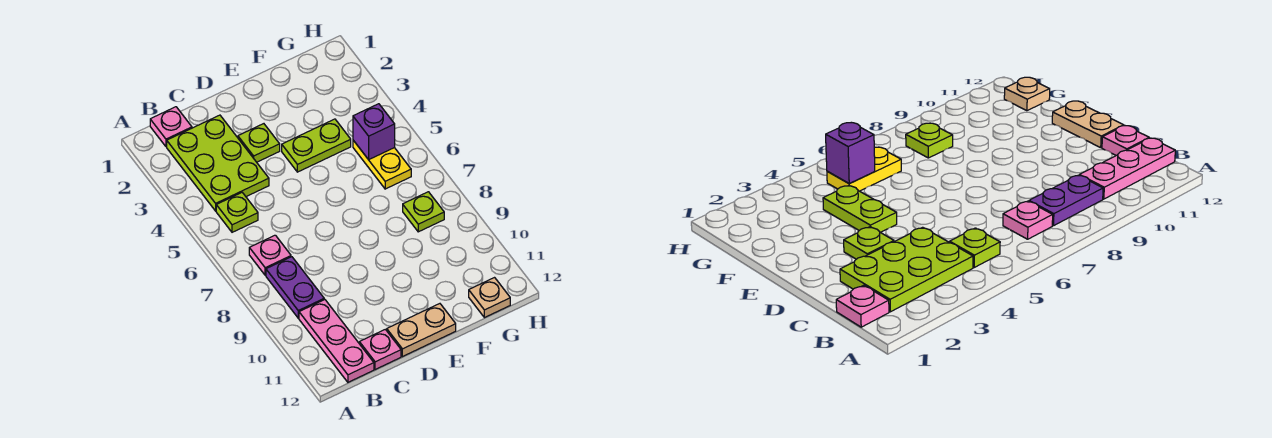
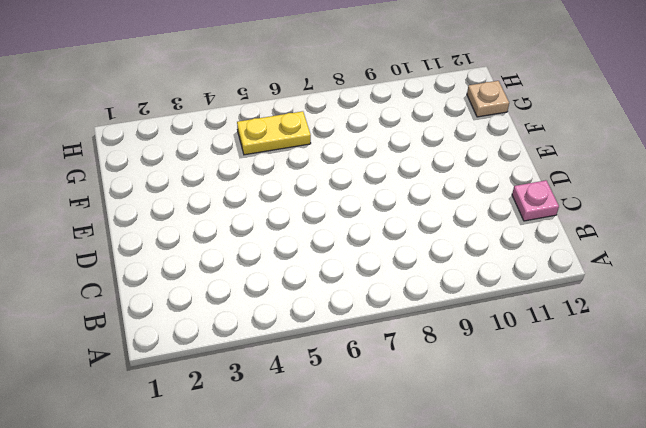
none -> pink plate B1 level 1
none -> lime plate B2:C4 level 1
none -> lime plate B5 level 1

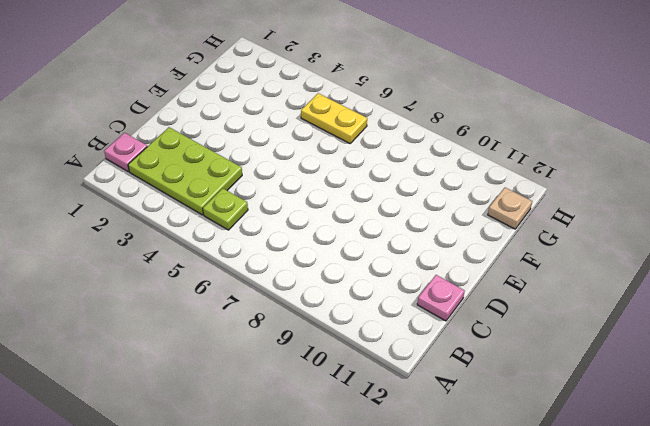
none -> pink plate B7 level 1
none -> purple plate B8:B9 level 1
none -> pink plate B10:B12 level 1

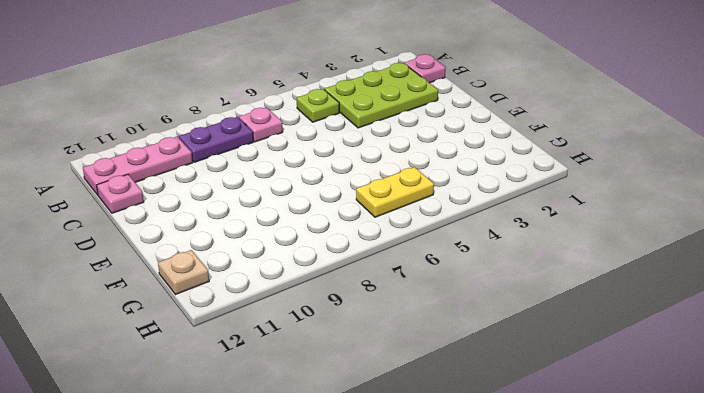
none -> lime plate D3 level 1
none -> tan plate D12:E12 level 1
none -> lime plate E4:F4 level 1

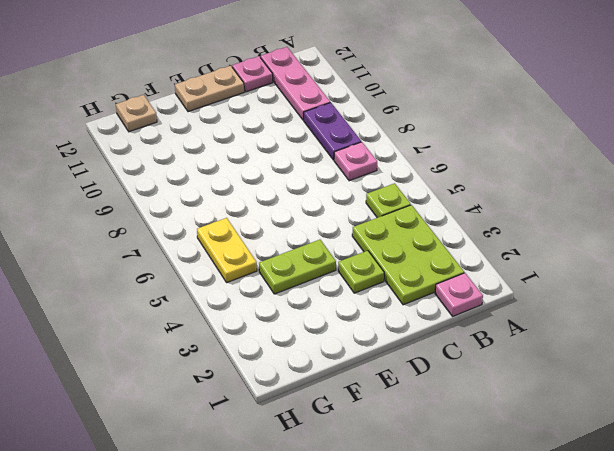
none -> lime plate G8 level 1
none -> purple brick G5 level 2

